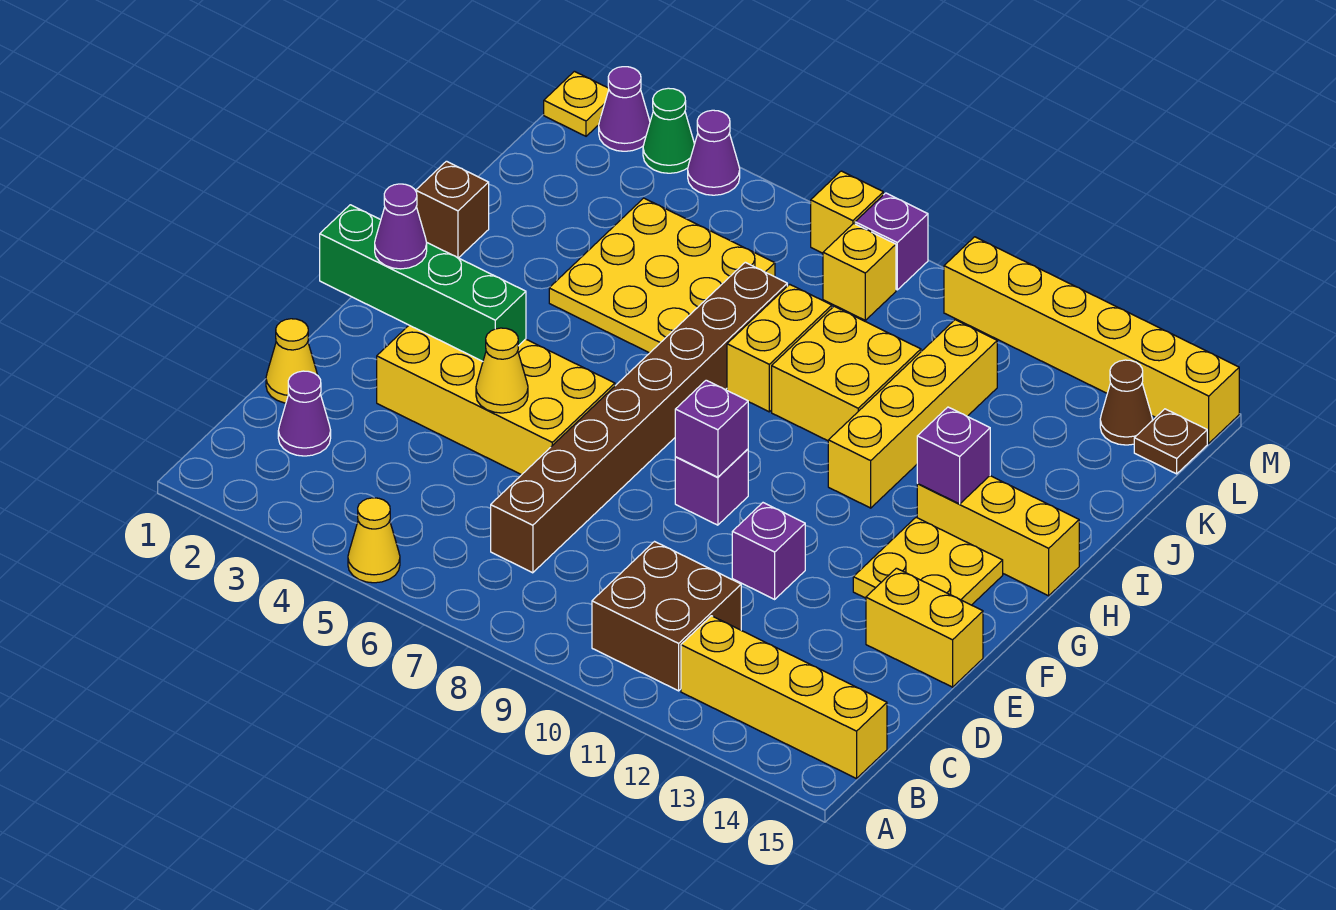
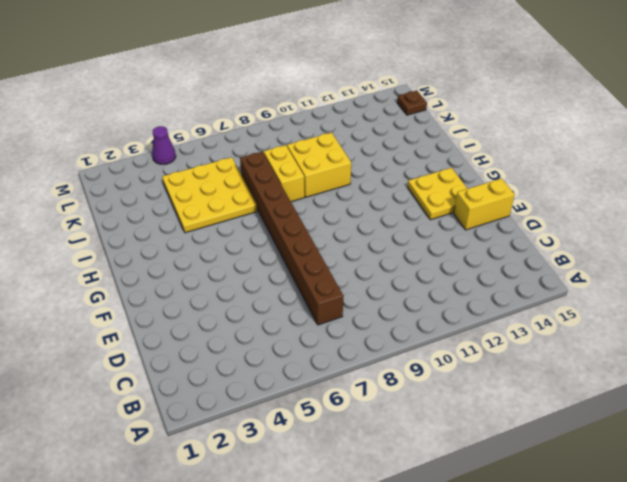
none -> yellow cone A5 level 1
none -> brown brick B10:C11 level 1
none -> yellow brick B12:B15 level 1
none -> purple cone C2 level 1

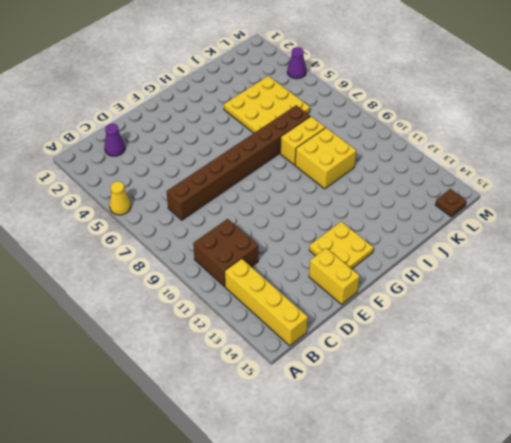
none -> yellow cone D1 level 1
none -> yellow brick E3:F6 level 1
none -> purple brick E11 level 1
none -> purple brick F9 level 1

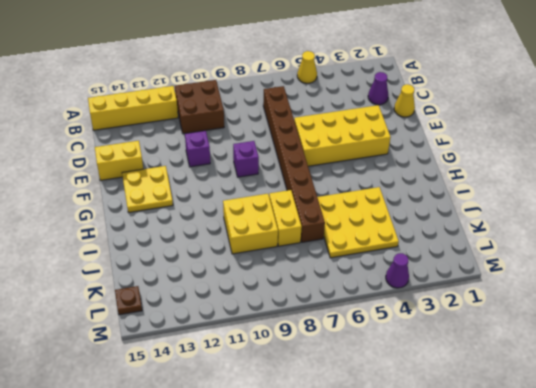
none -> yellow brick H11:K11 level 1
none -> yellow brick H13:H15 level 1
none -> brown brick I1 level 1
none -> yellow brick L8 level 1

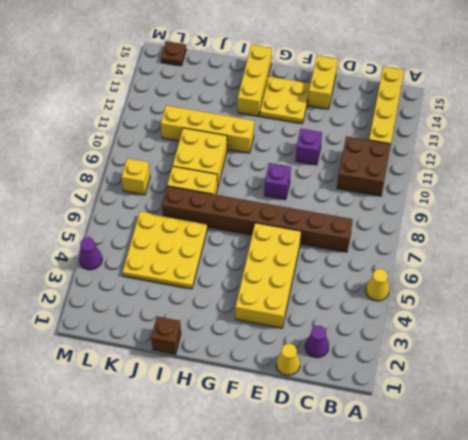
none -> brown cone L14 level 1
none -> yellow plate M1 level 1
none -> purple cone M2 level 1
none -> green cone M3 level 1

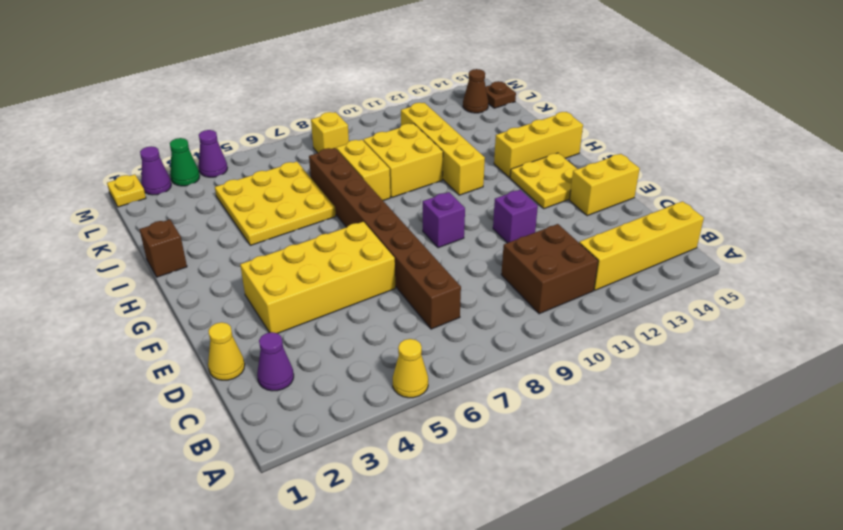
none -> yellow brick M7 level 1
none -> purple brick M8 level 1
none -> yellow brick M10:M15 level 1
none -> yellow cone E5 level 2

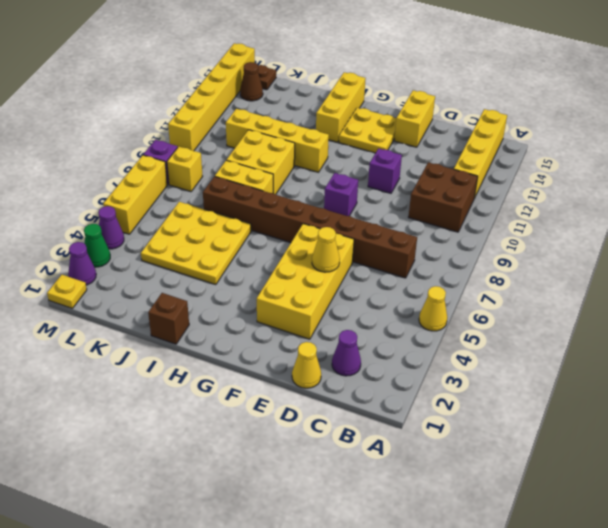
yellow brick M5:M7 level 1 -> yellow brick M7 level 1
none -> green brick F1:F4 level 2
none -> purple brick F9 level 2
none -> purple brick H13 level 2
none -> purple cone F2 level 3

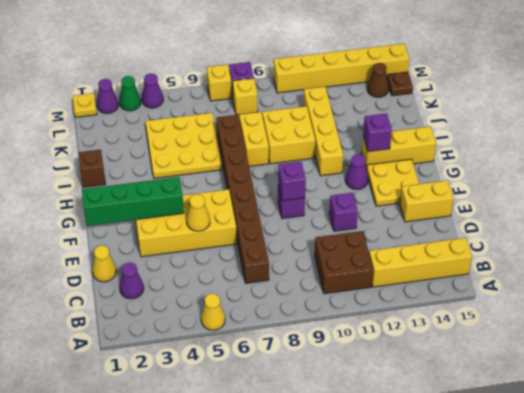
purple cone G12 level 1 -> purple cone F2 level 3

